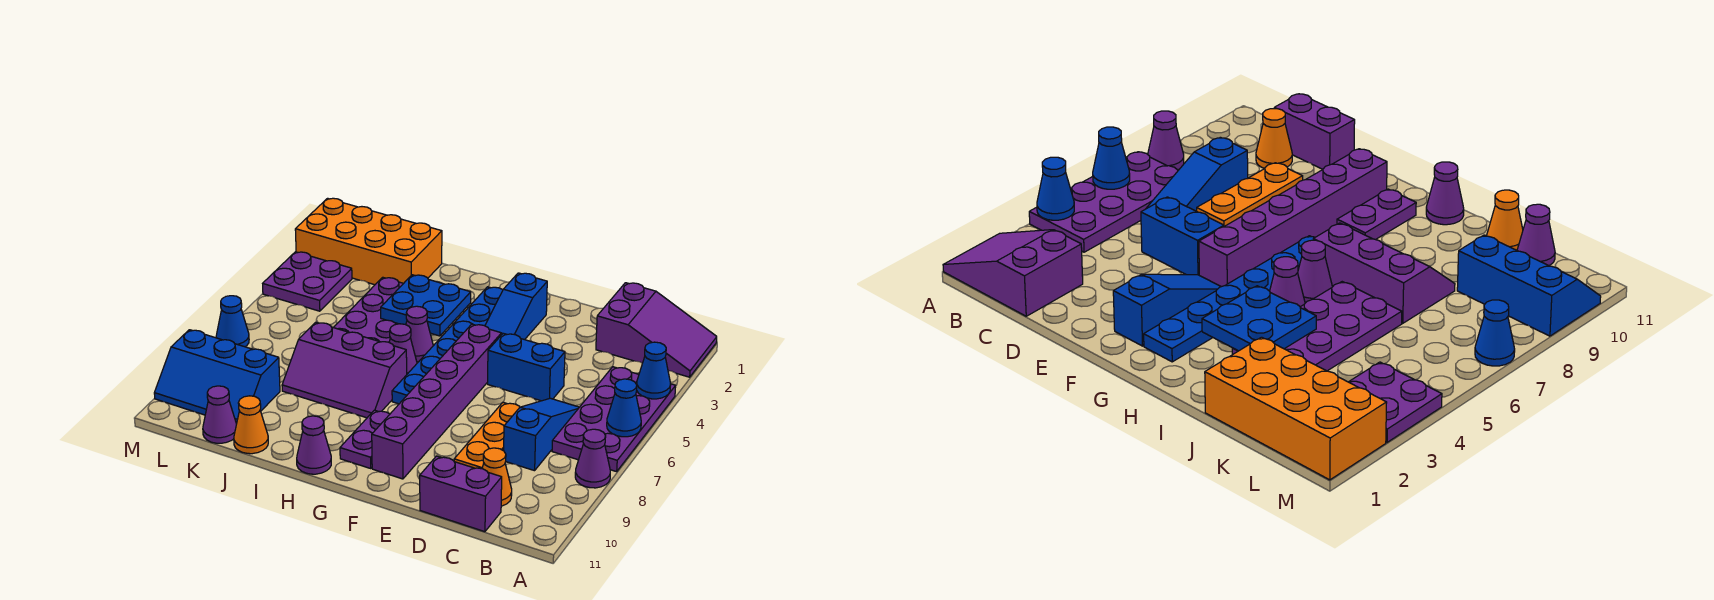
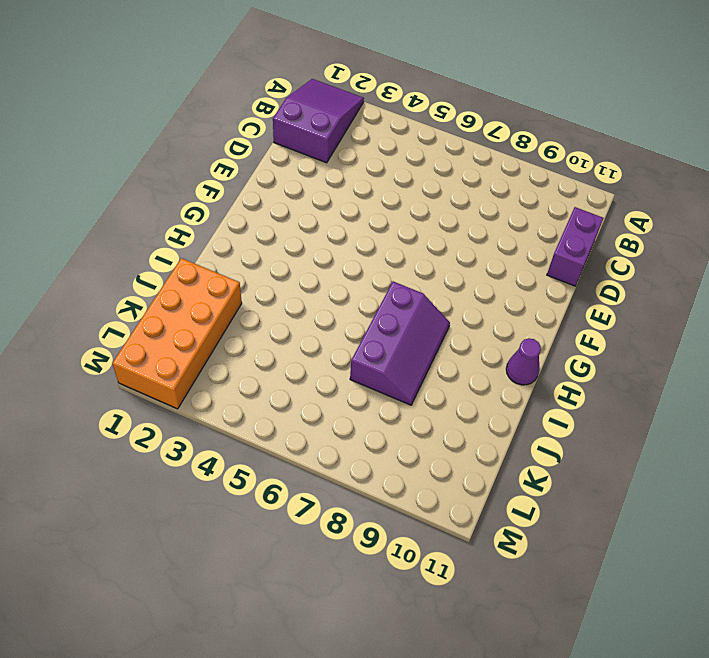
none -> purple plate A4:B7 level 1
none -> purple cone A8 level 1
none -> blue slope C6:C8 level 1 top 8

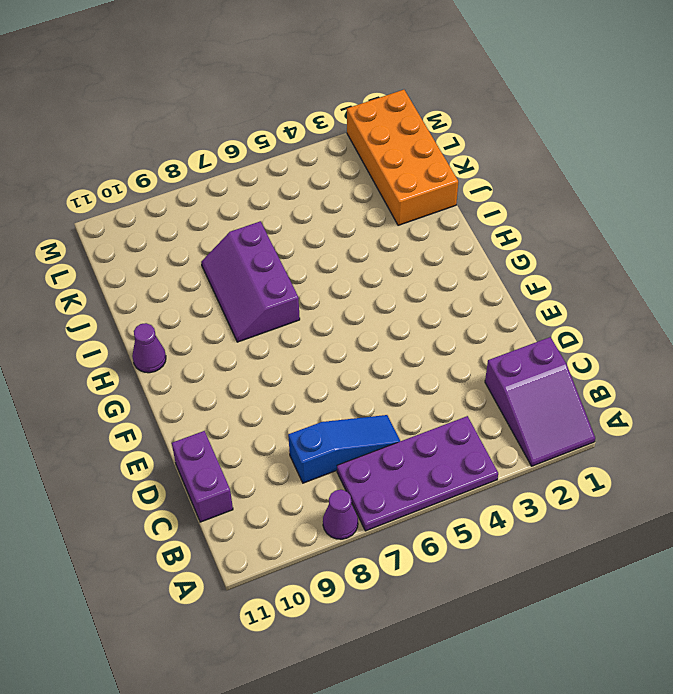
none -> orange cone C10 level 1
none -> blue brick D5:E5 level 1
none -> orange plate D7:D9 level 1

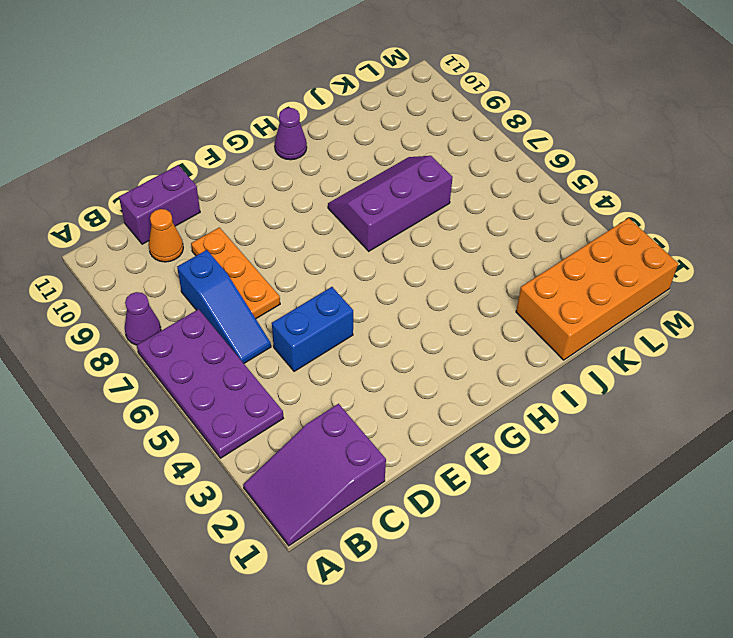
none -> blue slope F2:F4 level 1 top 2
none -> purple brick F5:F10 level 1
none -> blue plate G2:G7 level 1

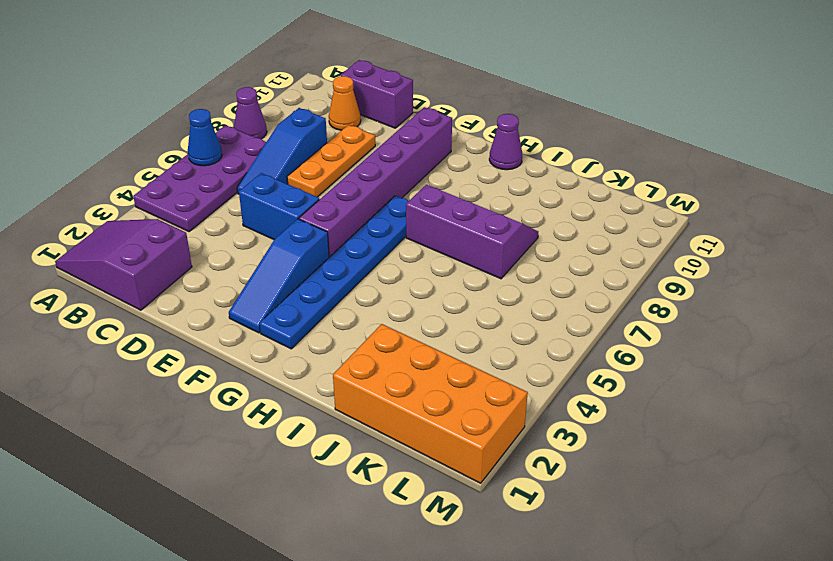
blue slope F2:F4 level 1 top 4 -> blue slope F2:F4 level 1 top 2
none -> purple plate G9:G10 level 1
none -> purple cone H5 level 1
none -> purple cone H6 level 1

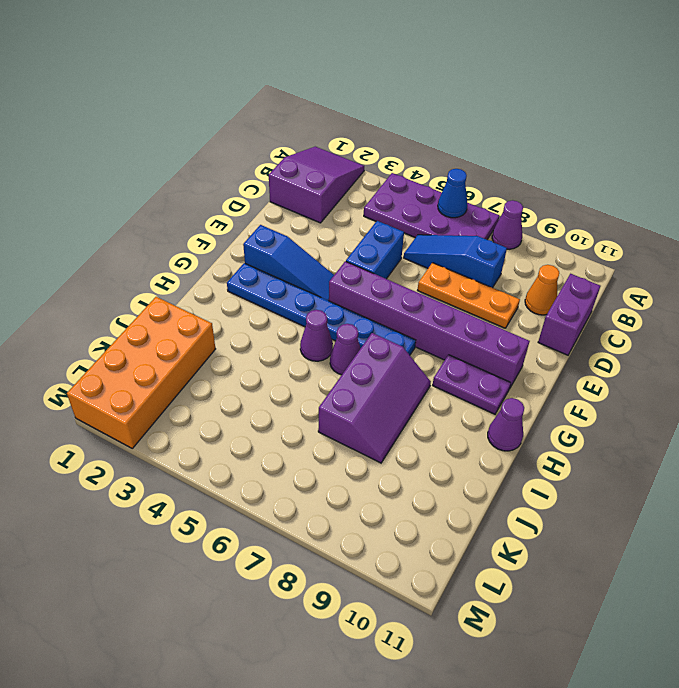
none -> purple plate I3:J6 level 1
none -> orange cone J11 level 1
none -> blue slope K9:M10 level 1 top 9

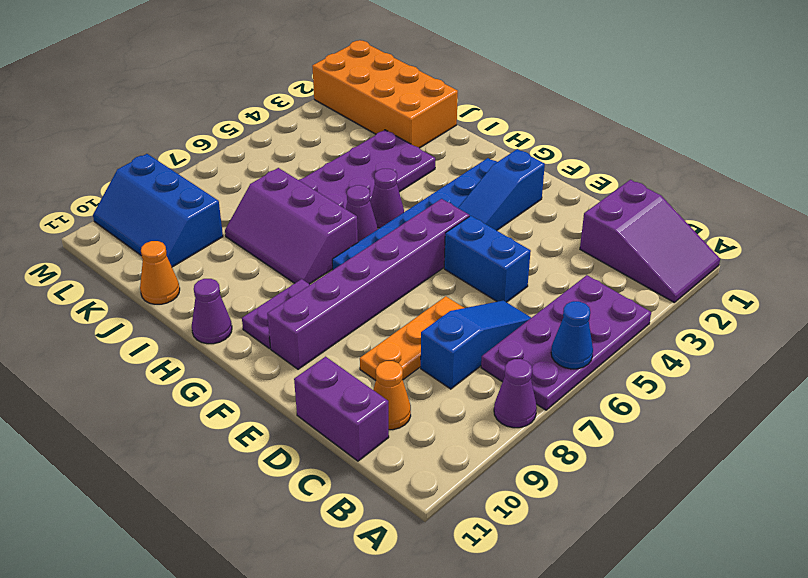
none -> purple cone K11 level 1
none -> purple plate L3:M4 level 1
none -> blue cone M7 level 1

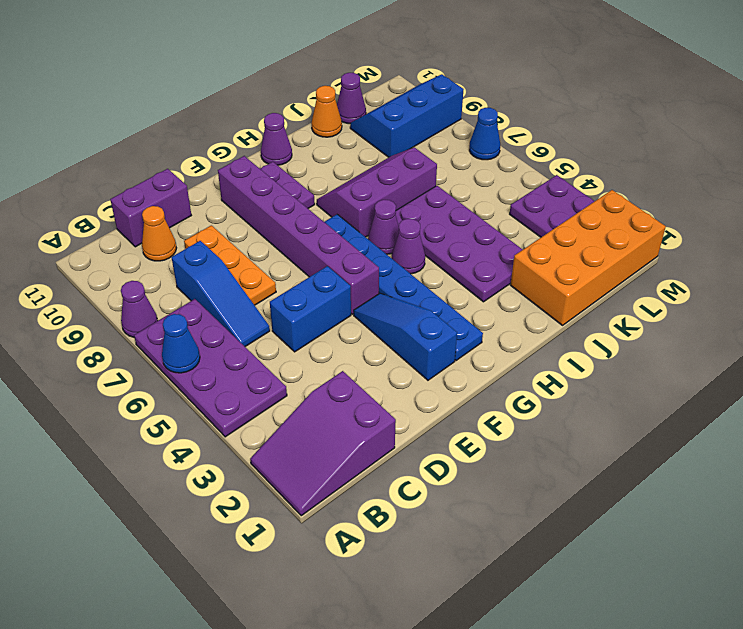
none -> blue cone A4 level 2
none -> blue plate H3:I4 level 2

